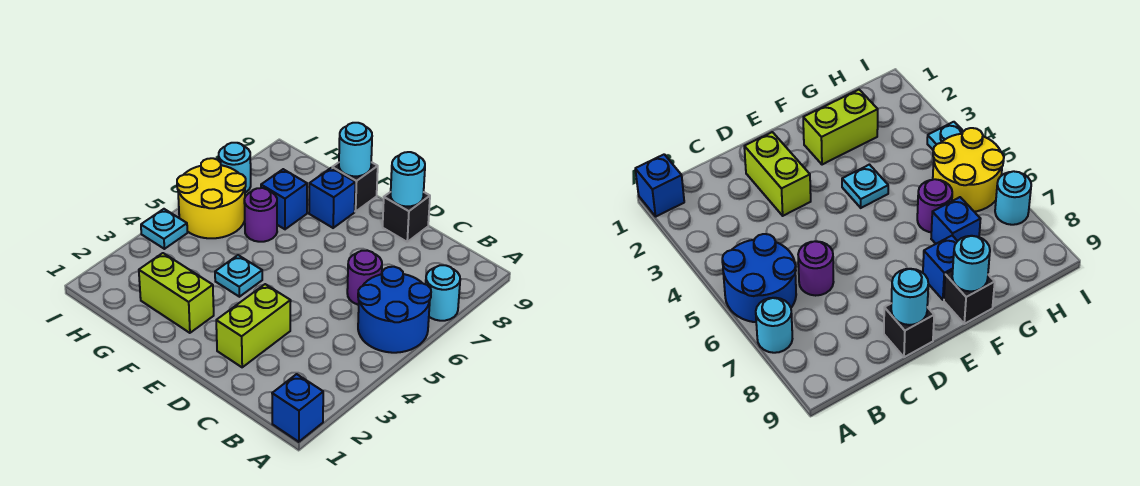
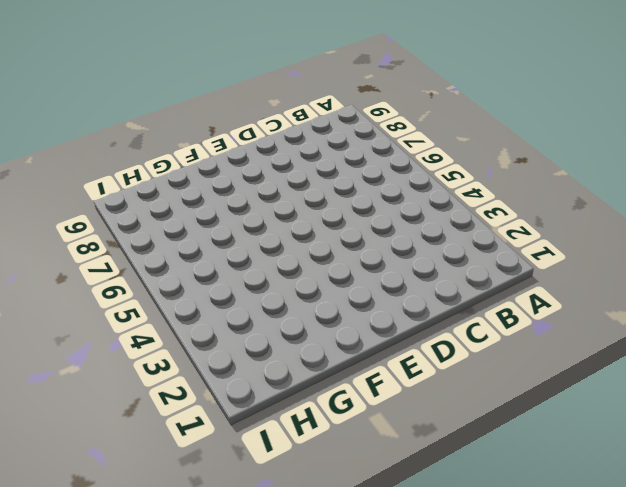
none -> blue brick A1 level 1
none -> blue round brick A5:B6 level 1
none -> cyan round brick A7 level 1

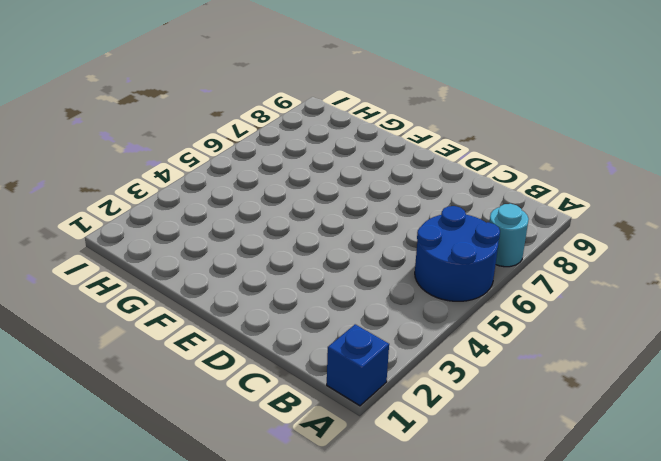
none -> purple round brick C6 level 1
none -> lime brick D2:D3 level 1
none -> black brick D9 level 1

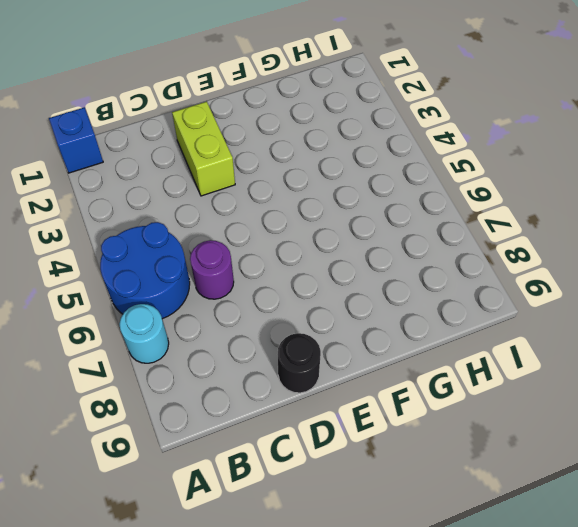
black round brick D9 level 1 -> black brick D9 level 1
none -> lime brick F2:G2 level 1
none -> cyan plate F4 level 1
none -> blue brick F8 level 1

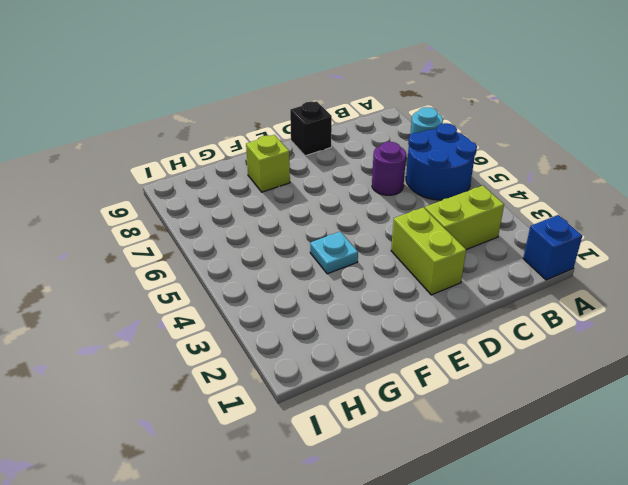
lime brick B3:C3 level 1 -> lime brick F2:G2 level 1
lime brick F8 level 1 -> blue brick F8 level 1
none -> black brick F9 level 1
none -> purple round brick G6 level 1
none -> blue brick G7 level 1

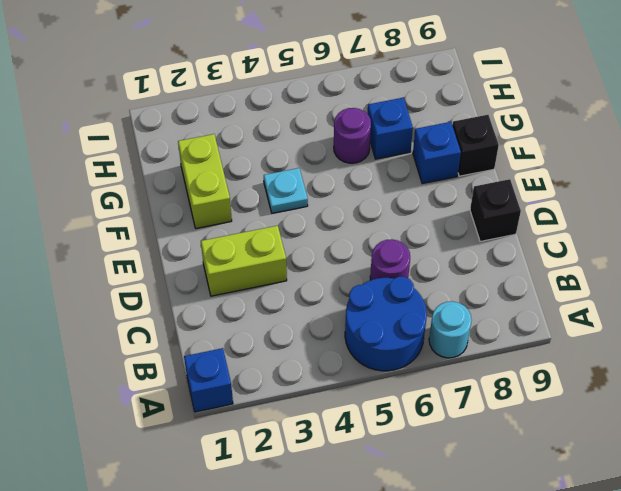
none -> yellow round brick H5:I6 level 1
none -> cyan plate I4 level 1
none -> cyan round brick I7 level 1

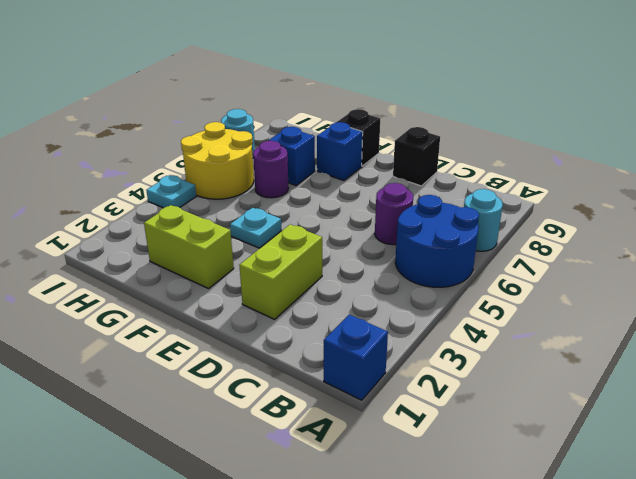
none -> cyan round brick D9 level 2
none -> cyan round brick F9 level 2

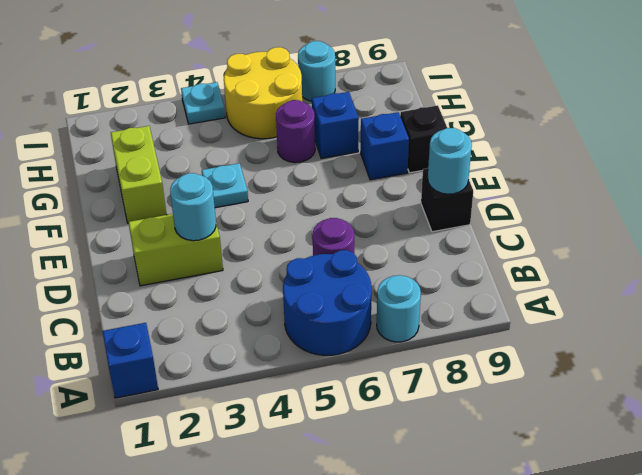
cyan round brick D3 level 2 -> cyan round brick F9 level 2

